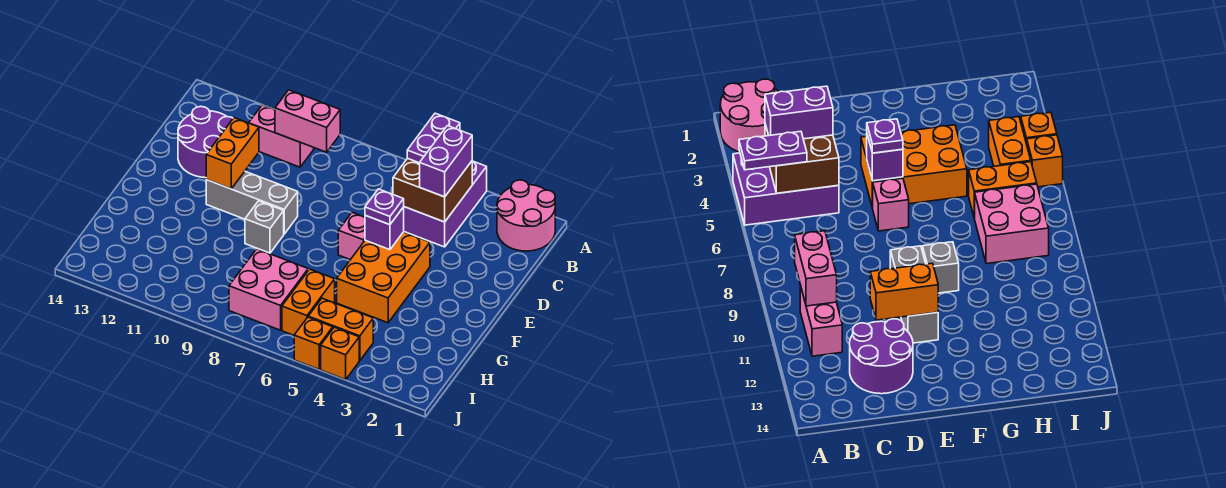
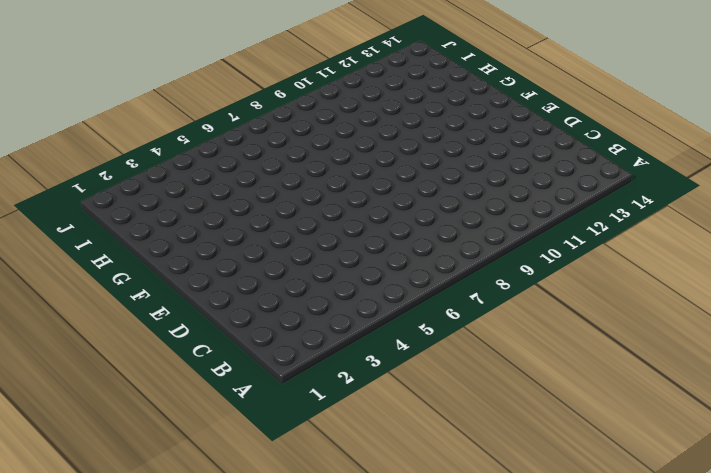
none -> pink round brick A1:B2 level 1
none -> purple brick A4:C5 level 1
none -> pink brick B10:B11 level 1

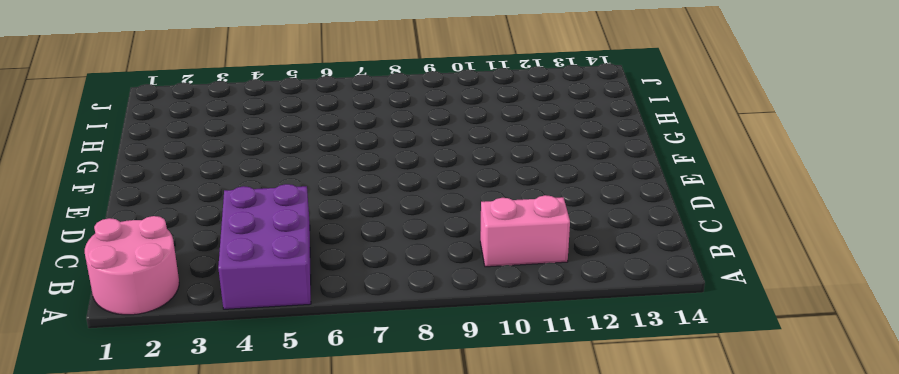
none -> purple round brick C12:D13 level 1
none -> orange brick E4:G5 level 1
none -> pink brick E6 level 1

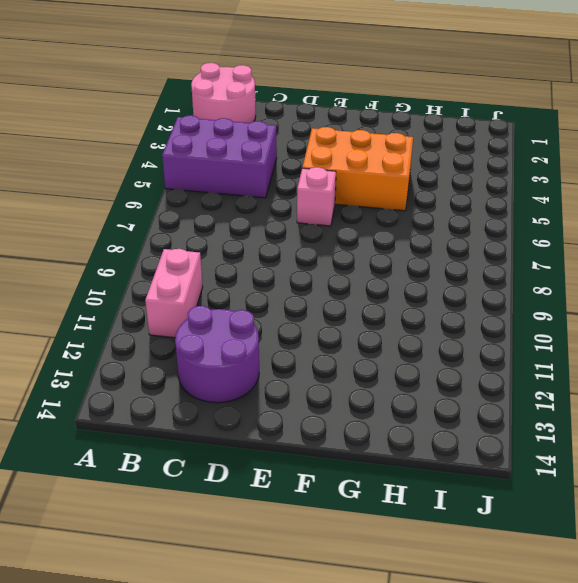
none -> grey brick E9:E11 level 1
none -> grey brick F9 level 1
none -> orange brick H6:I6 level 1

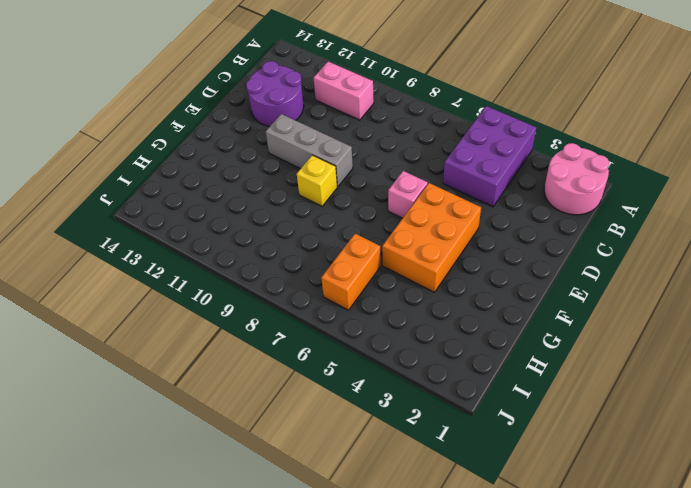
yellow brick F9 level 1 -> grey brick F9 level 1
none -> pink brick H7:I8 level 1
none -> orange brick I4:I5 level 1
none -> orange brick J4 level 1

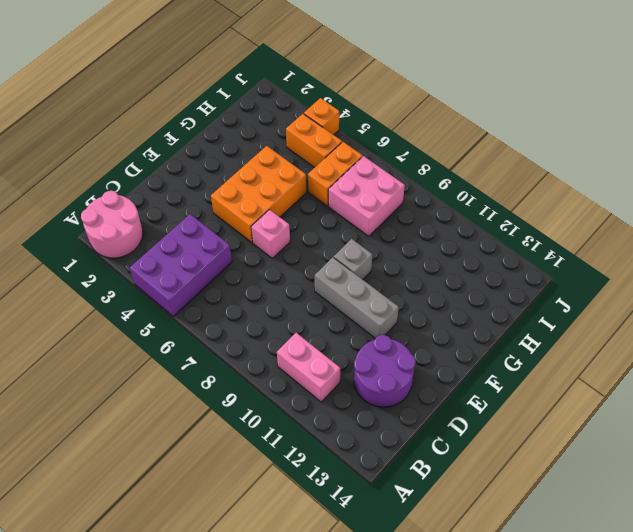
none -> orange brick J5 level 1
none -> brown brick B4:C5 level 2
none -> pink brick B9:B10 level 2

